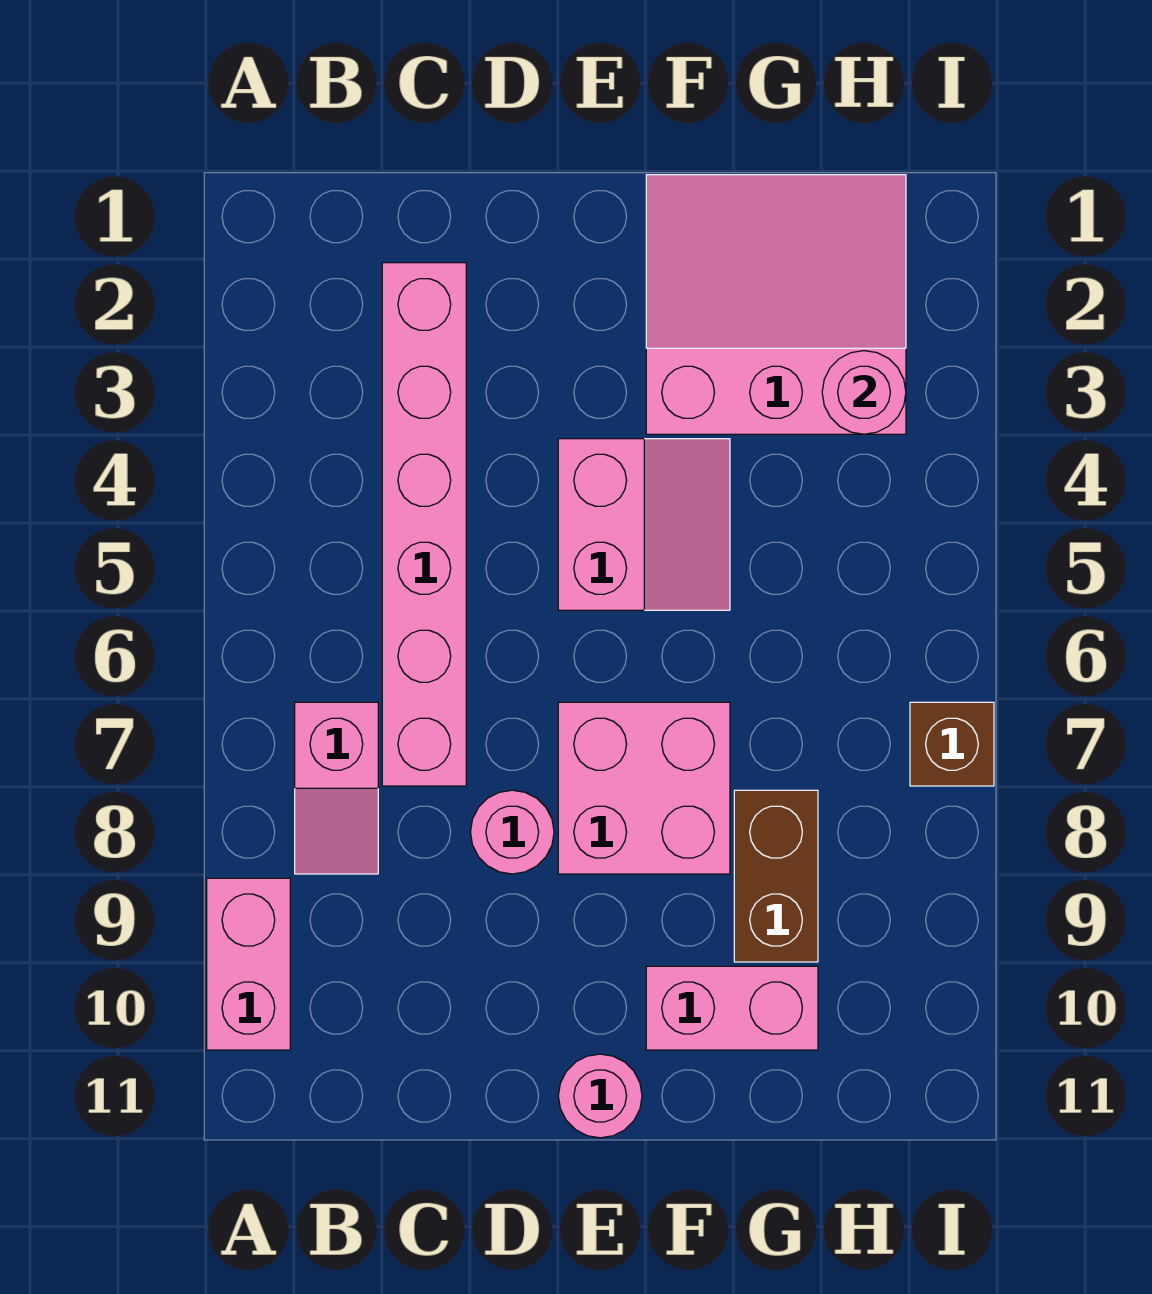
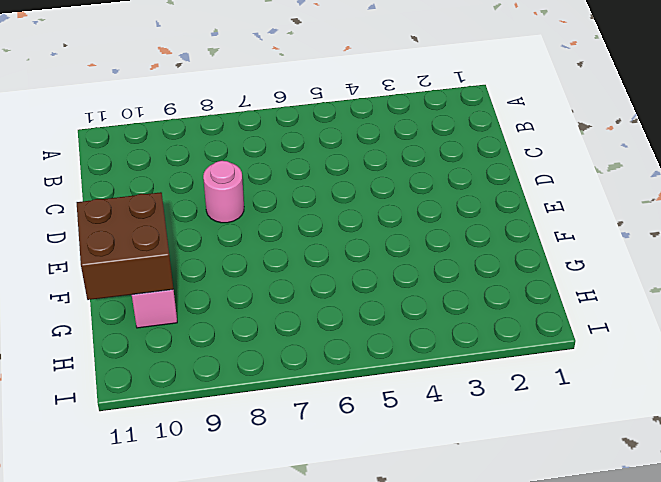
brown brick F10:G11 level 2 -> none
none -> pink brick A9:A10 level 1
none -> pink slope B7:B8 level 1 top 7
none -> pink brick C2:C7 level 1

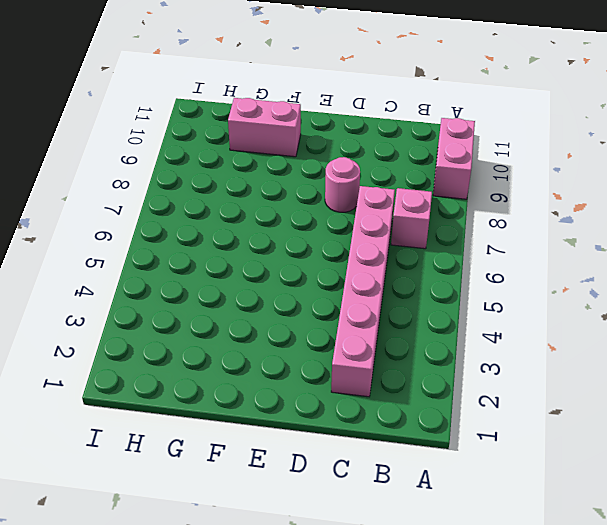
none -> pink slope E4:F5 level 1 top E
none -> pink brick E7:F8 level 1
none -> pink round brick E11 level 1

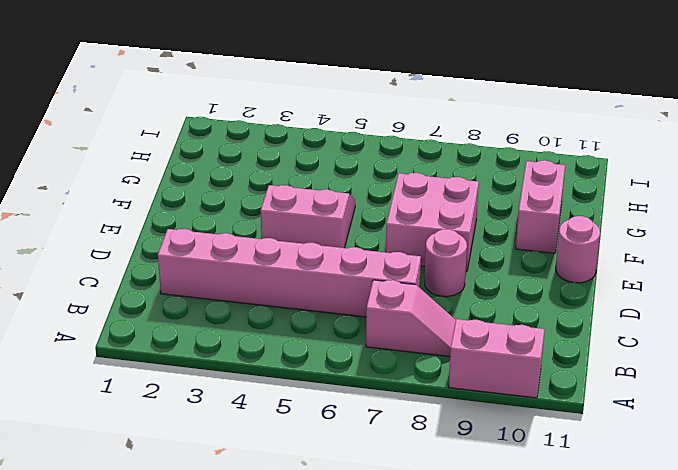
none -> pink slope F1:H3 level 1 top 3
none -> brown brick G8:G9 level 1
none -> brown brick I7 level 1

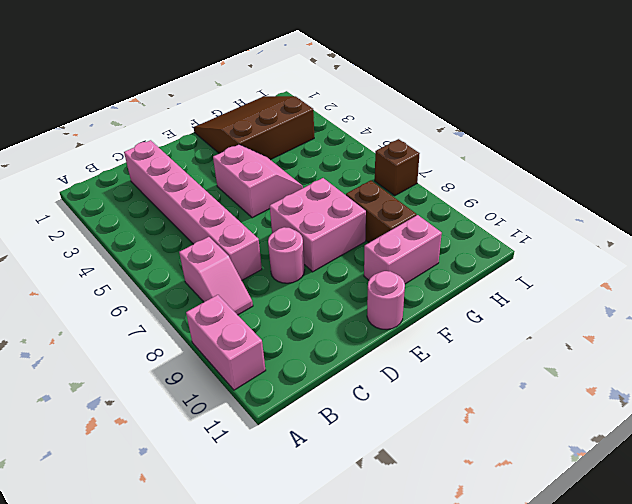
brown slope F1:H3 level 1 top 3 -> pink slope F1:H3 level 1 top 3
none -> pink round brick H3 level 2

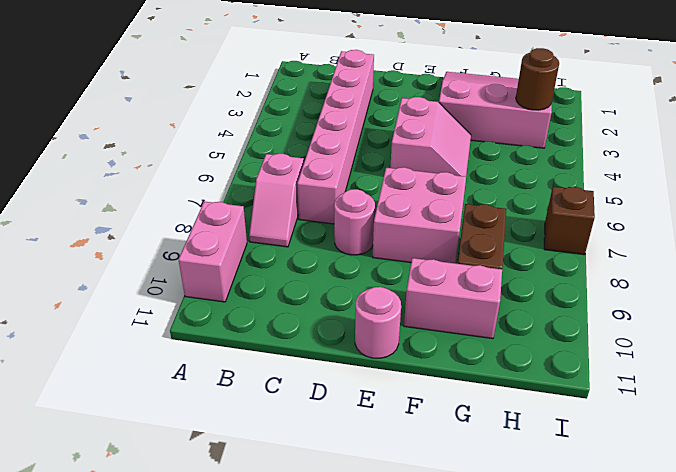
brown round brick H3 level 2 -> pink round brick H3 level 2

